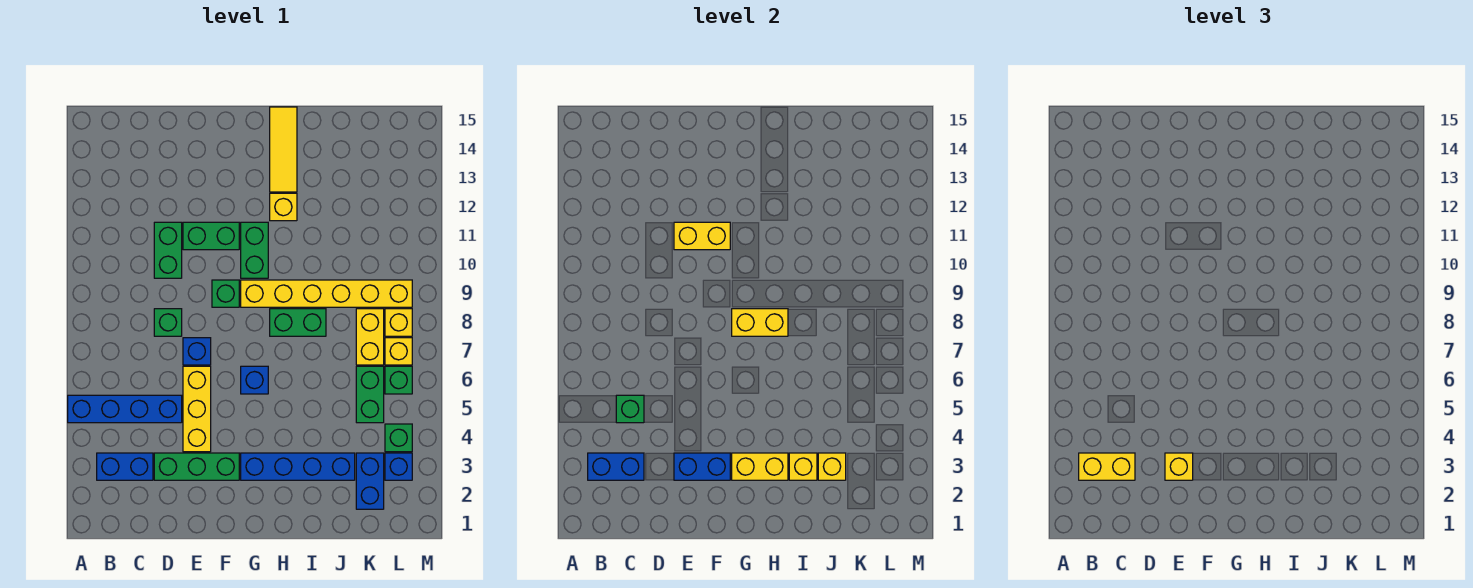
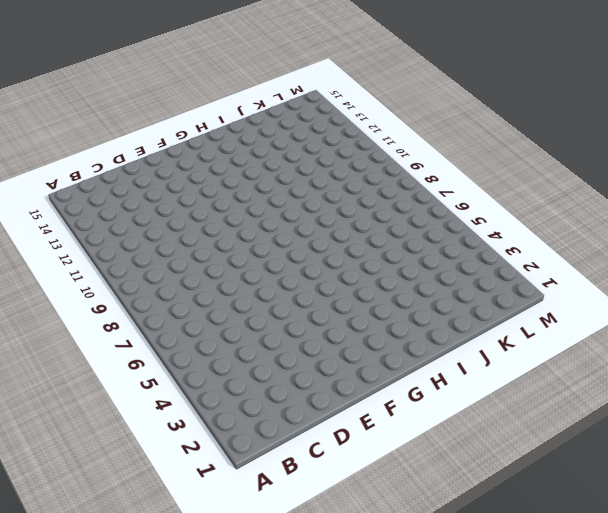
none -> blue brick A5:D5 level 1
none -> blue brick B3:C3 level 1
none -> green brick D3:F3 level 1
none -> green brick D8 level 1

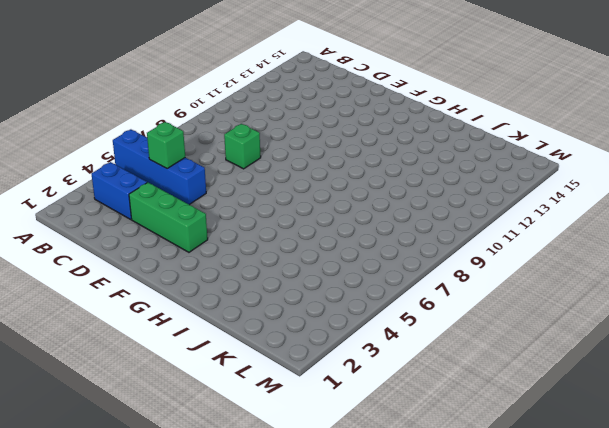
none -> green brick D10:D11 level 1
none -> yellow brick E4:E6 level 1
none -> blue brick E7 level 1
none -> green brick E11:F11 level 1

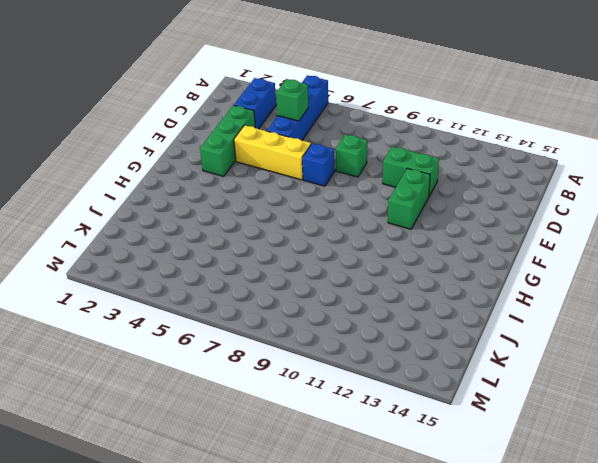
none -> green brick F9 level 1
none -> blue brick G3:J3 level 1
none -> blue brick G6 level 1
none -> yellow brick G9:L9 level 1

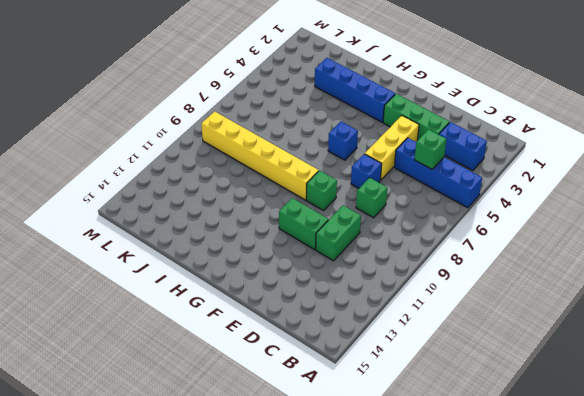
none -> green brick G10:G11 level 1
none -> green brick H8:I8 level 1
none -> yellow brick H12 level 1
none -> yellow tile H13:H15 level 1

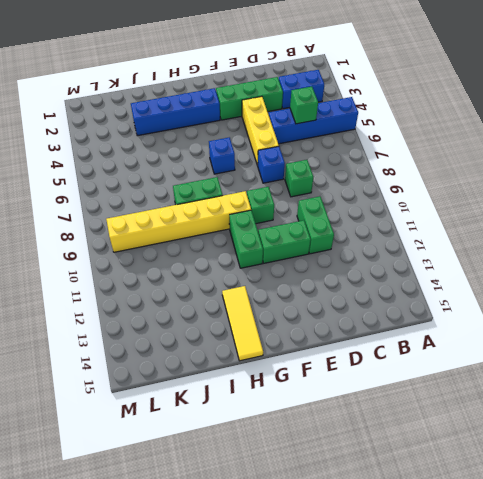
none -> yellow brick H12 level 1
none -> blue brick K2:K3 level 1
none -> green brick K5:K6 level 1
none -> yellow brick K7:K8 level 1

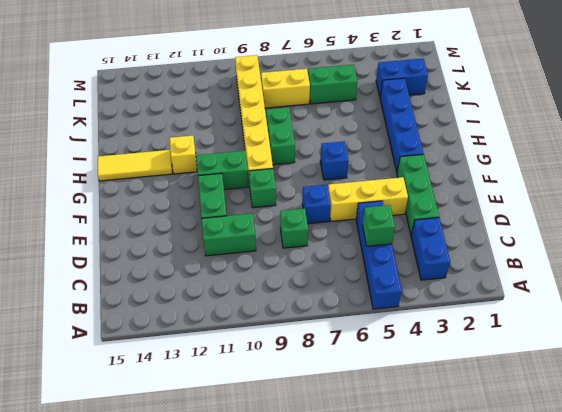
none -> blue brick L3 level 1
none -> green brick L4 level 1
none -> green brick L6 level 1
none -> yellow brick L7 level 1

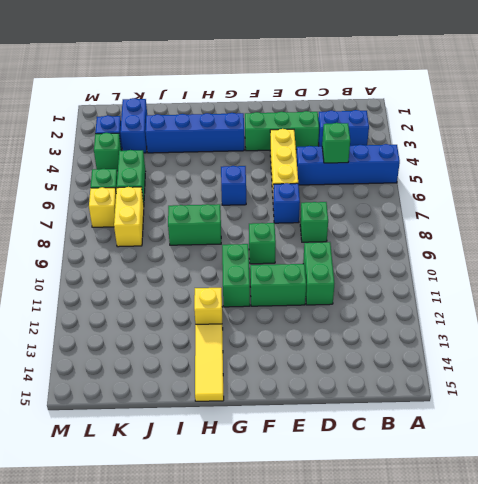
none -> yellow brick G9:L9 level 1
none -> yellow brick L8 level 1
none -> blue brick B3:C3 level 2
none -> blue brick E3:F3 level 2

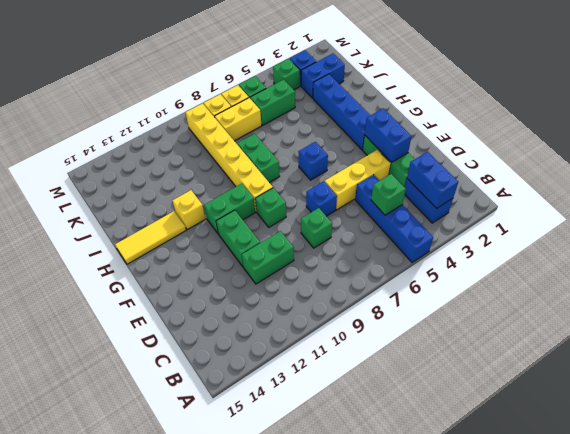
none -> yellow brick E11:F11 level 2
none -> yellow brick G3:H3 level 2
none -> yellow brick G8:H8 level 2
none -> yellow brick I3 level 2

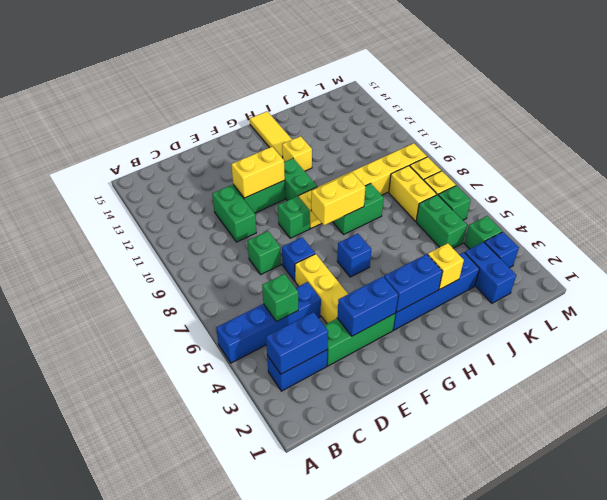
blue brick G3:H3 level 2 -> yellow brick G3:H3 level 2
none -> yellow brick J3 level 2
none -> yellow brick B3:C3 level 3
none -> yellow brick E3 level 3

